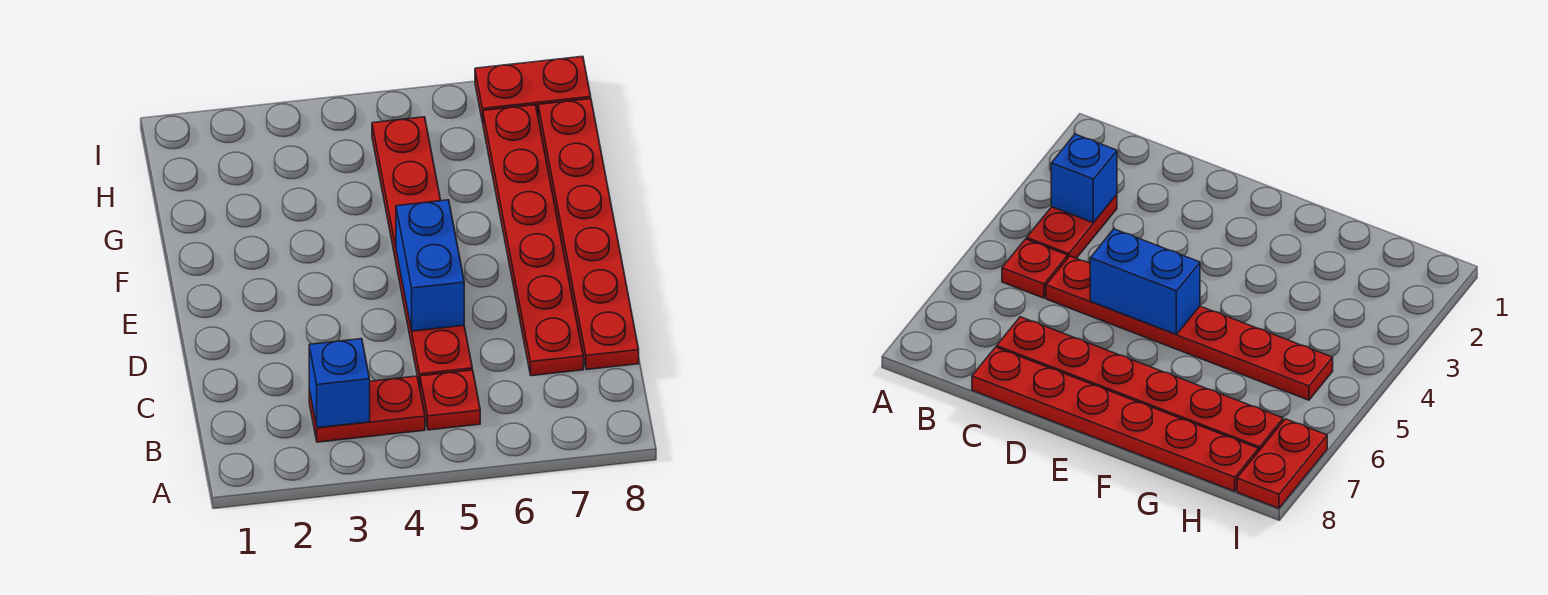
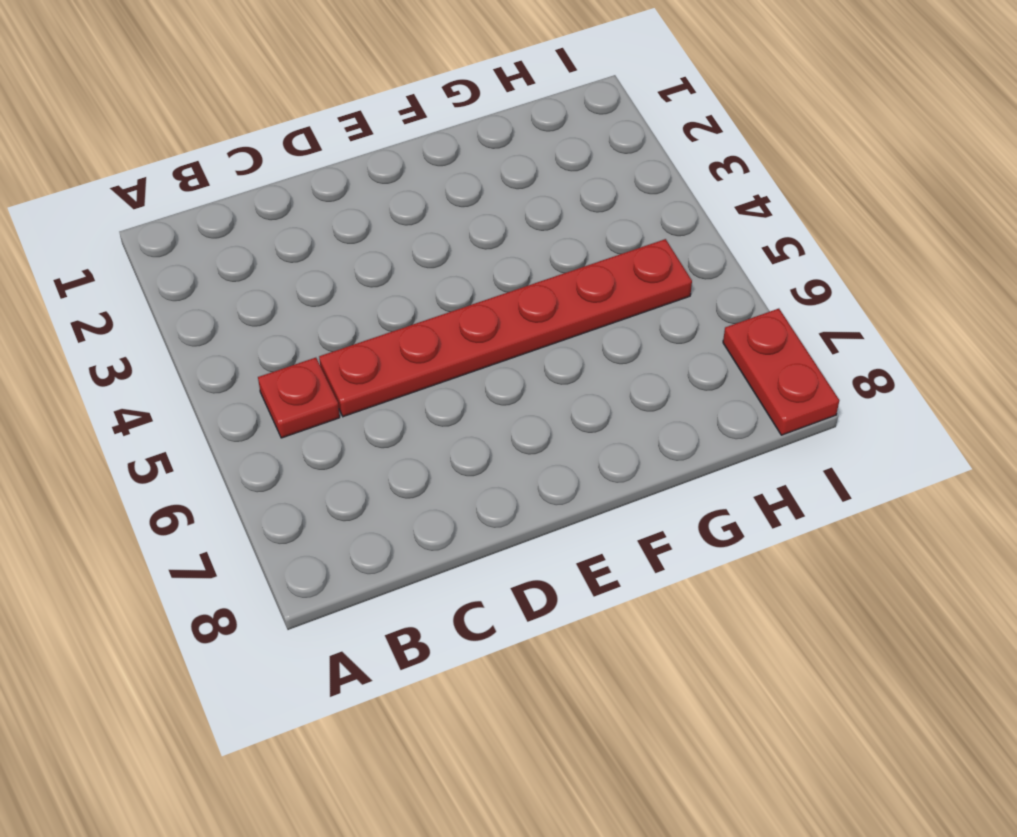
none -> red plate B3:B4 level 1
none -> red plate C7:H7 level 1

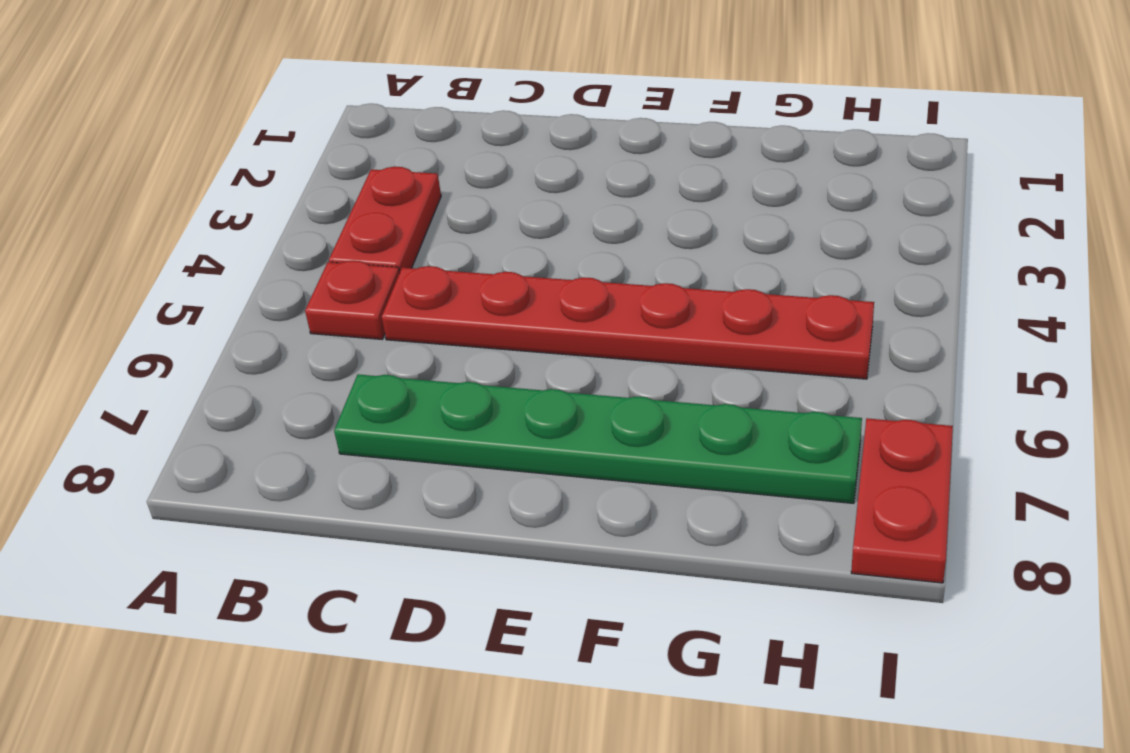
green plate C7:H7 level 1 -> red plate C7:H7 level 1
none -> red plate C8:H8 level 1
none -> blue brick B3 level 2

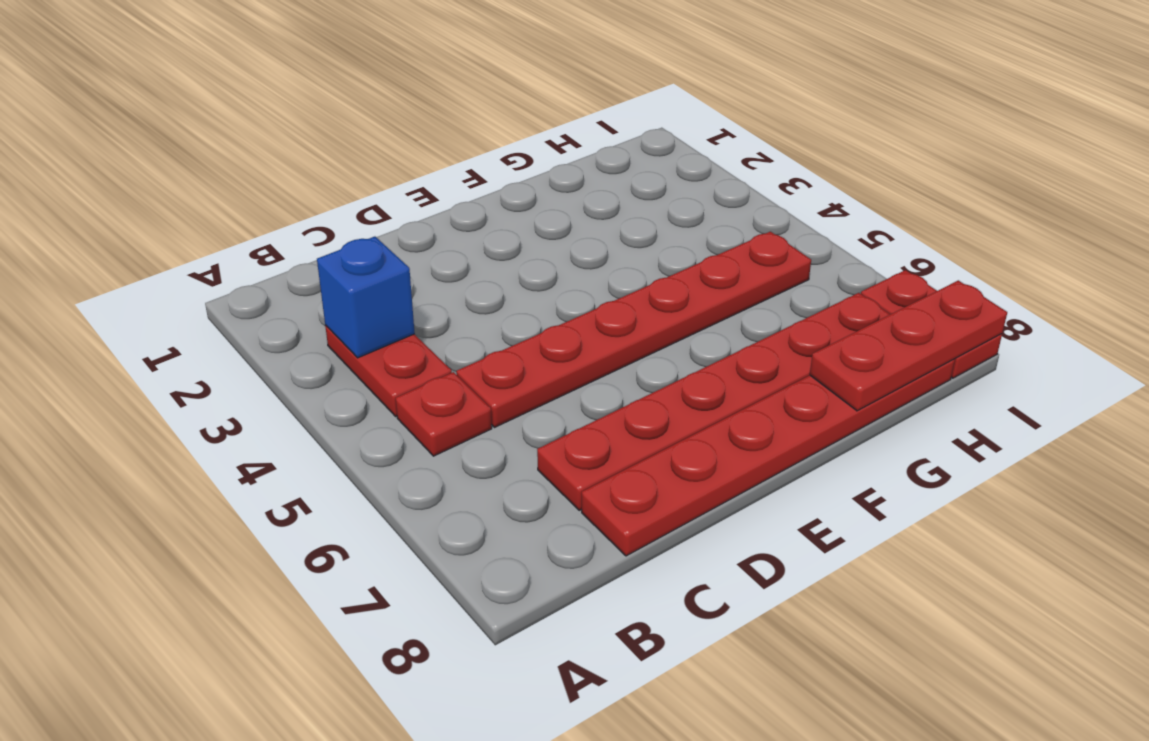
red plate G8:I8 level 2 -> none
none -> blue brick D5:E5 level 2

